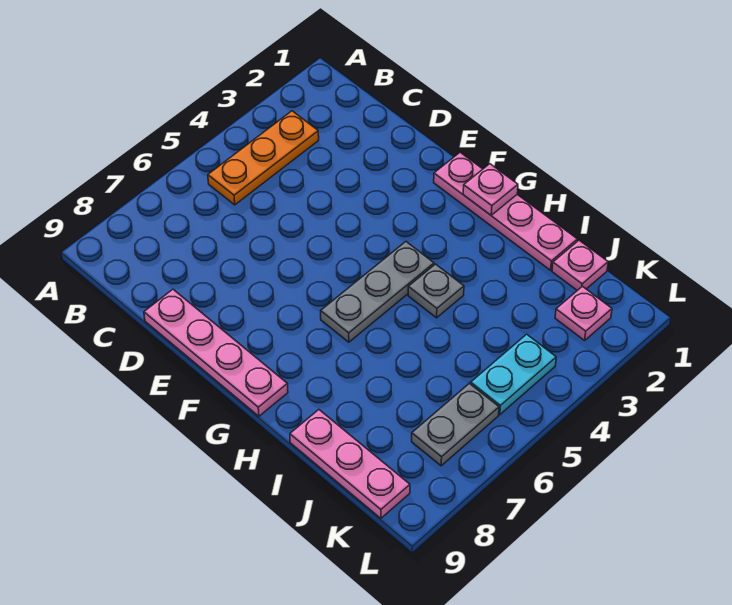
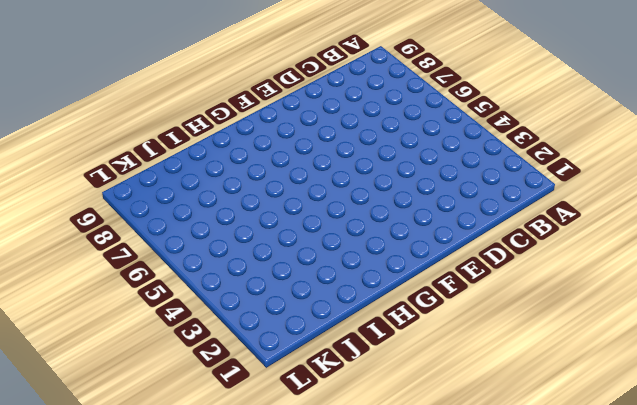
none -> orange plate B3:B5 level 1
none -> pink plate D9:G9 level 1

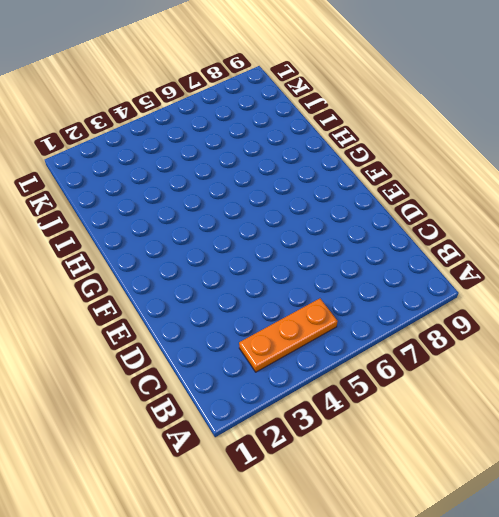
none -> pink plate D9:G9 level 1
none -> pink plate F1:I1 level 1

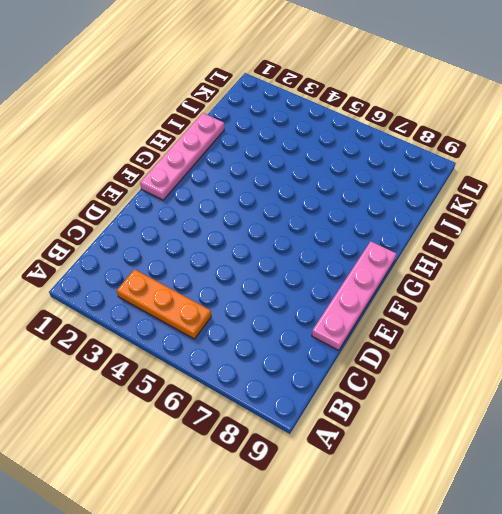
none -> grey plate G4:G6 level 1
none -> grey plate H4 level 1

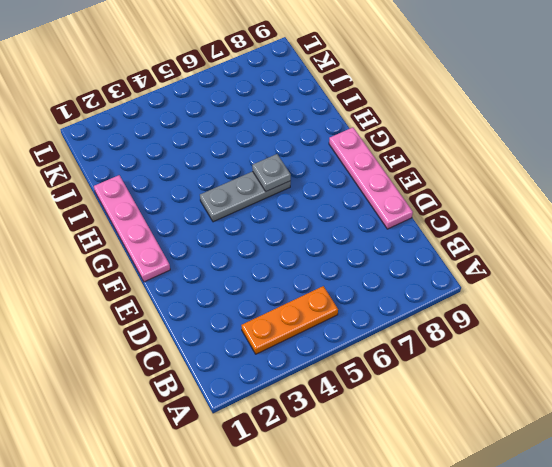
grey plate G6 level 2 -> grey plate H4 level 1
none -> pink plate I9:K9 level 1
none -> pink plate J1 level 1

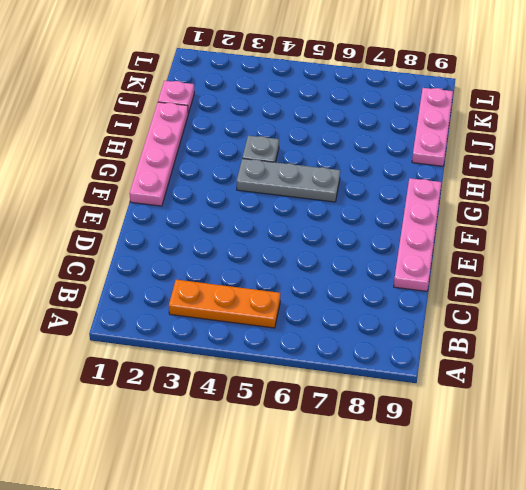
none -> pink plate K2 level 1
none -> cyan plate K4:K5 level 1

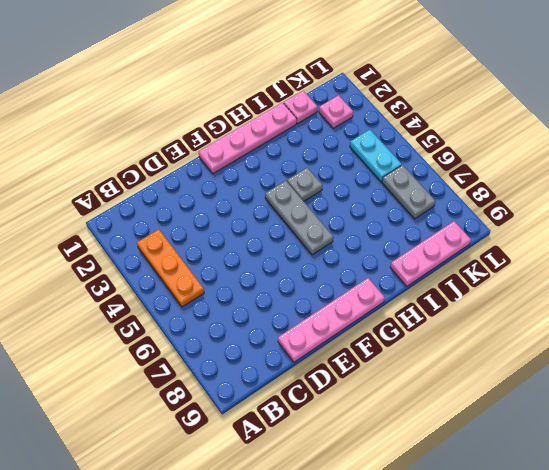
none -> pink plate G1 level 2

